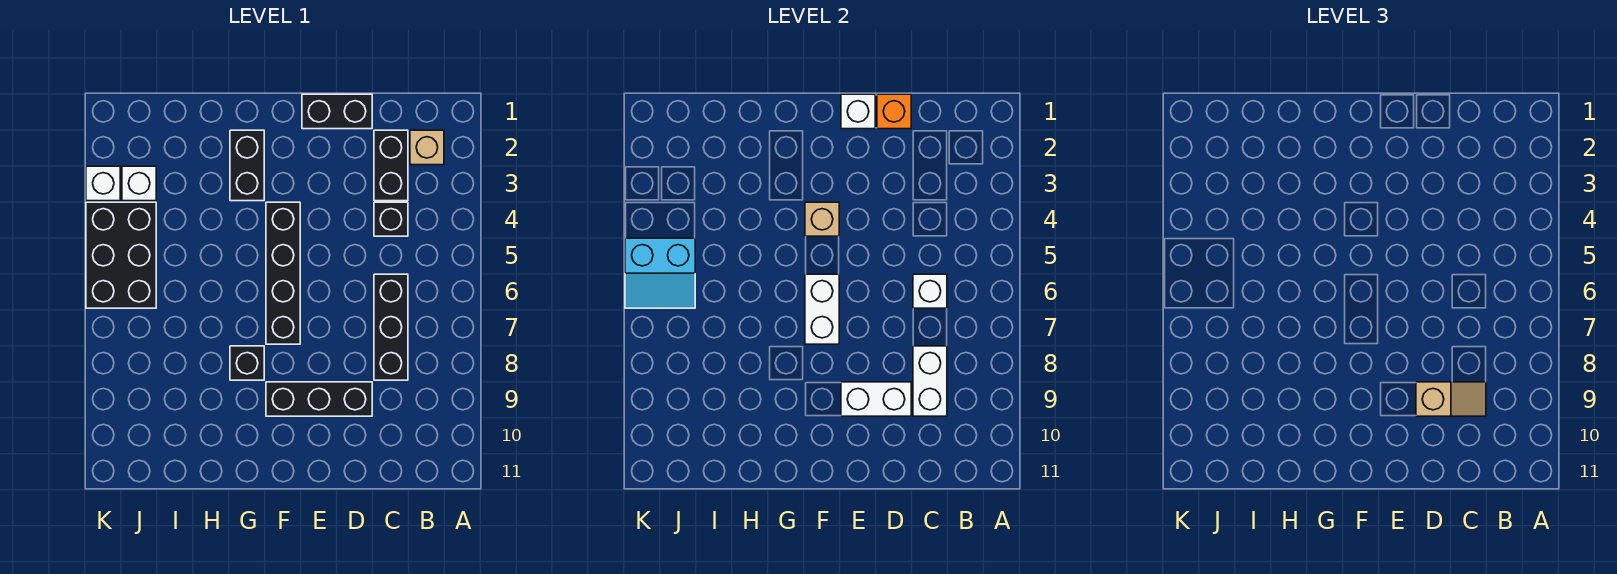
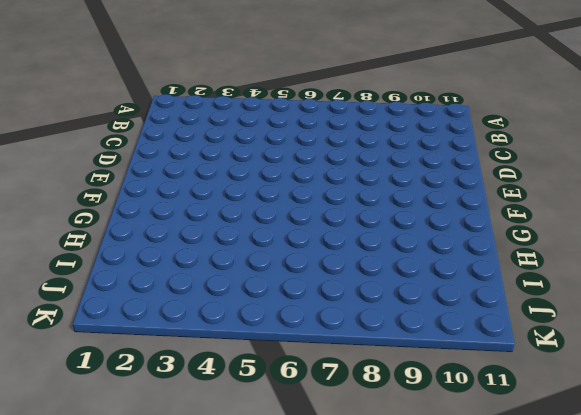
none -> tan brick B2 level 1
none -> black brick C2:C3 level 1
none -> black brick C4 level 1

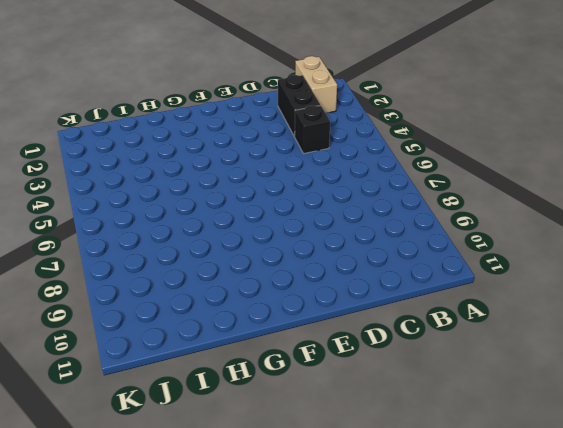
tan brick B1:B2 level 1 -> tan brick B2 level 1
none -> black brick C6:C8 level 1
none -> black brick D1:E1 level 1
none -> black brick D9:F9 level 1

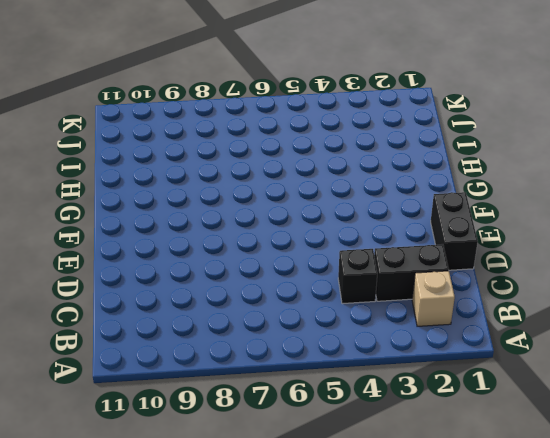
none -> black brick C6:C8 level 1
none -> black brick D9:F9 level 1
none -> black brick F4:F7 level 1

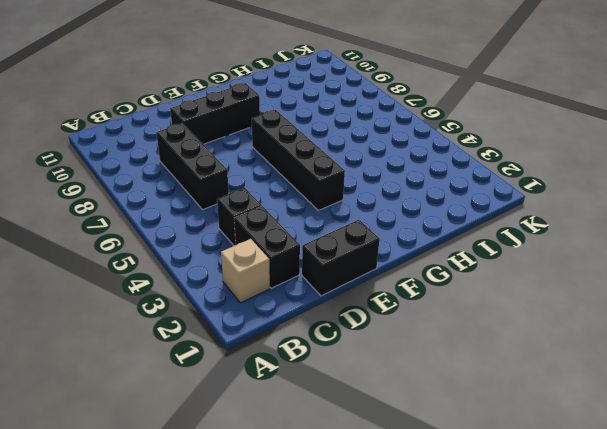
none -> black brick G2:G3 level 1
none -> black brick G8 level 1
none -> white brick J3 level 1

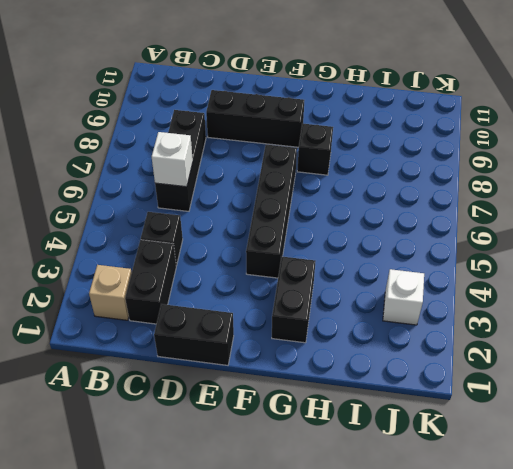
none -> black brick J4:K6 level 1
none -> white brick K3 level 1
none -> white brick C8:C9 level 2

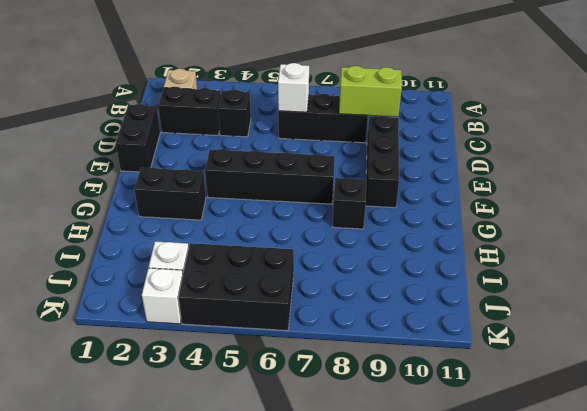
lime brick C8:C9 level 2 -> white brick C8:C9 level 2
none -> orange brick D1 level 2
none -> white brick D9:E9 level 2
none -> white brick E1 level 2

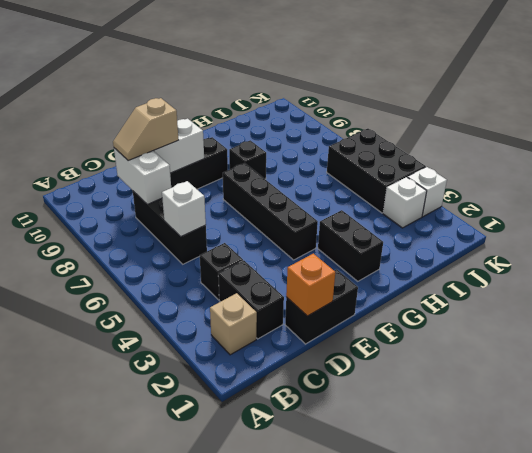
none -> white brick E1 level 2
none -> tan brick F4 level 2
none -> white brick F6:F7 level 2

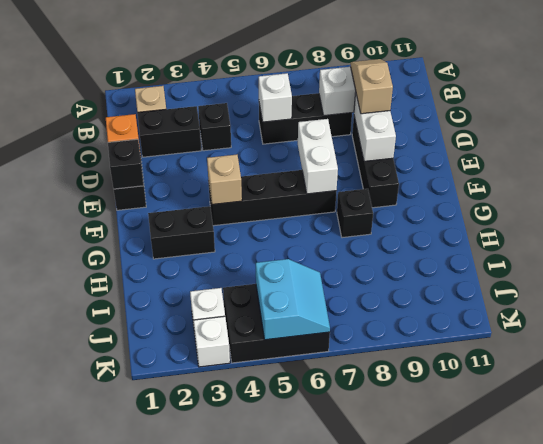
black brick E1 level 2 -> white brick E1 level 2
white brick E7:F7 level 2 -> white brick F6:F7 level 2

